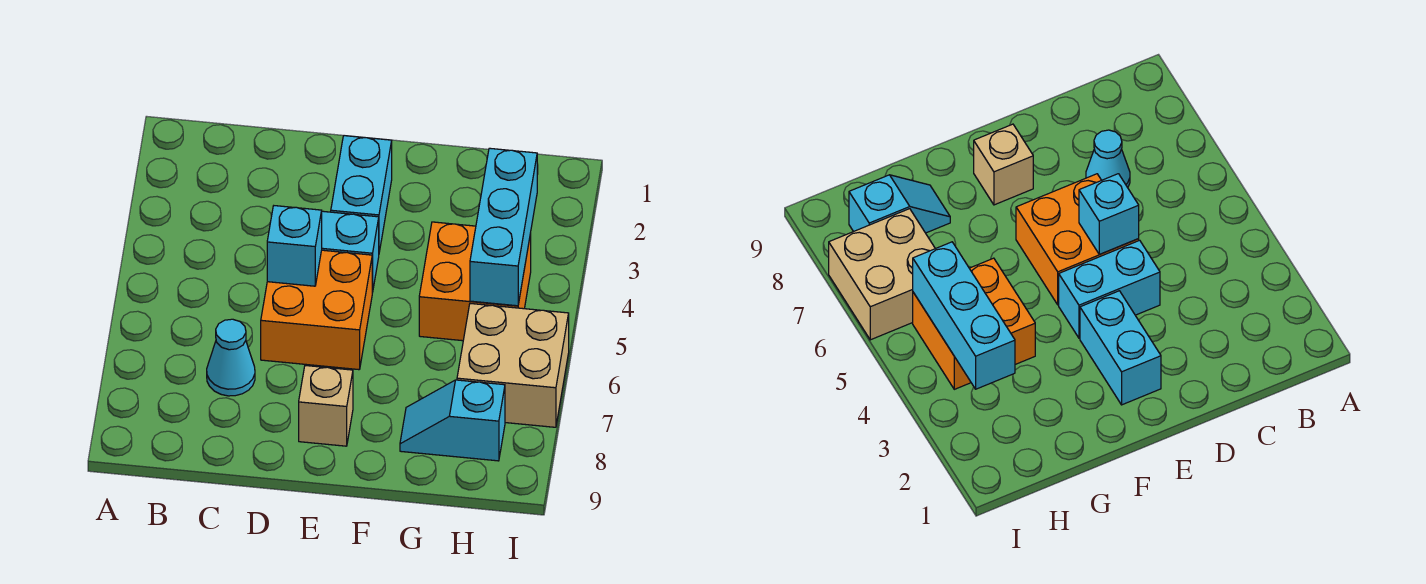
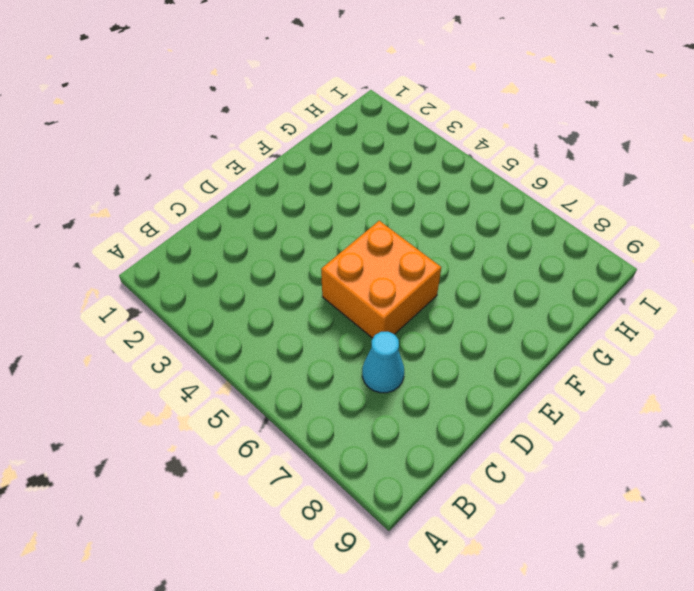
none -> cyan brick D4:E4 level 1
none -> cyan brick E2:E3 level 1

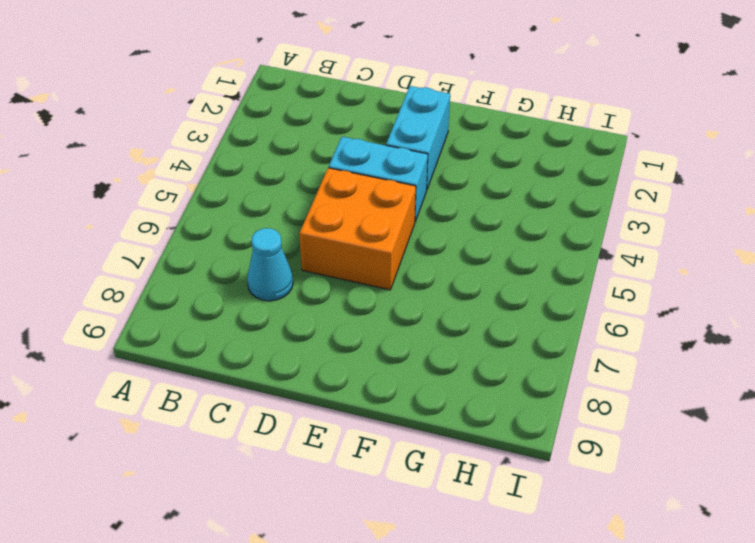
none -> tan brick E8 level 1
none -> orange brick G4:H5 level 1

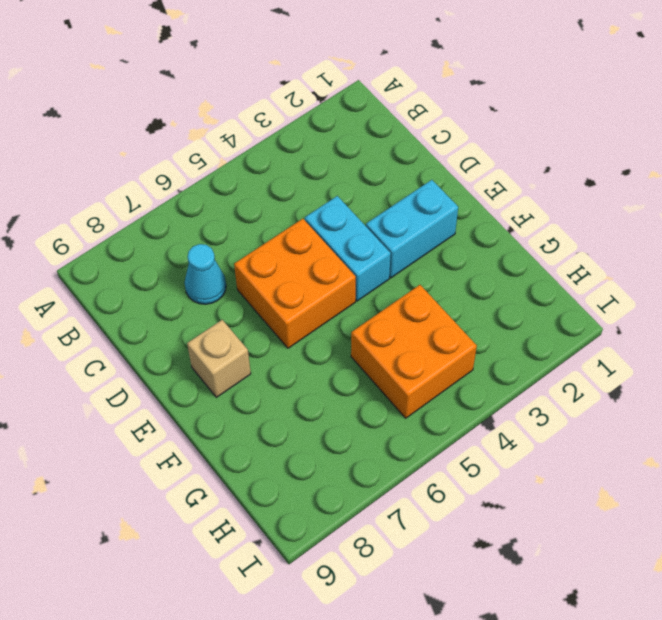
none -> cyan slope G8:H8 level 1 top H
none -> tan brick H6:I7 level 1

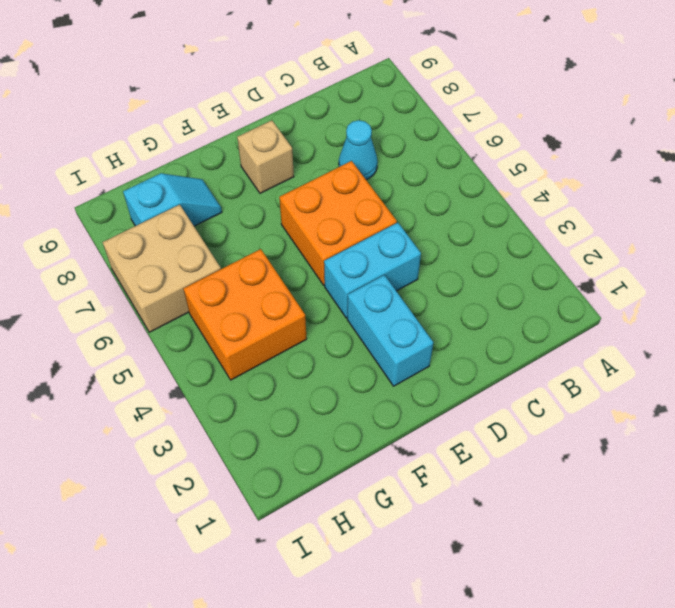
none -> cyan brick D5 level 2
none -> cyan brick H3:H5 level 2

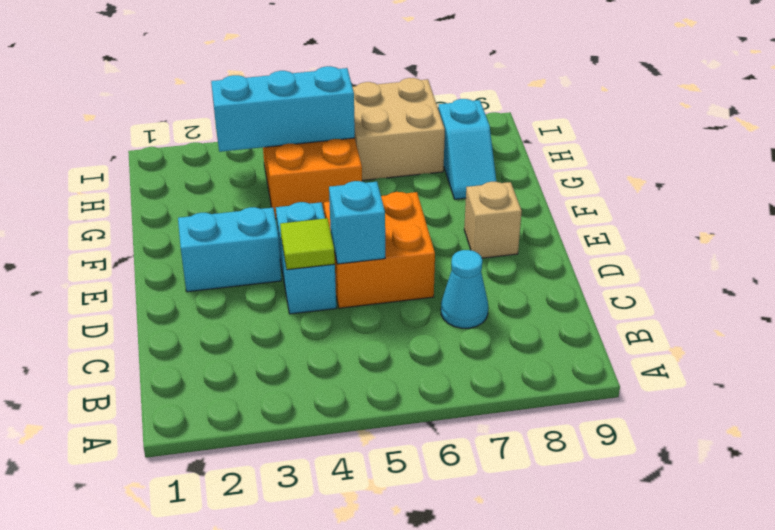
lime tile D4 level 2 -> none

